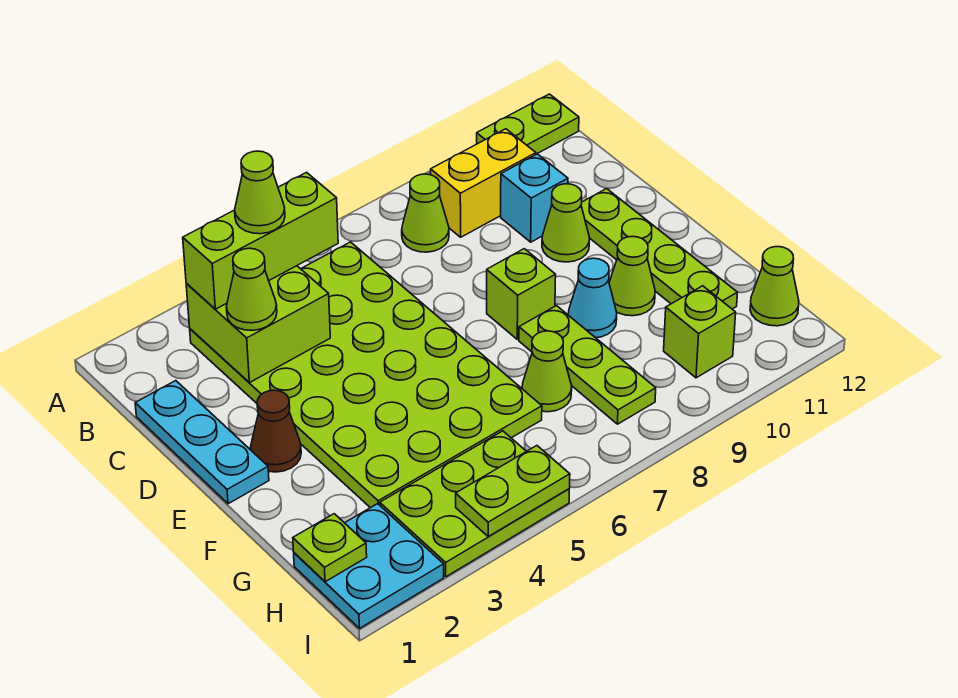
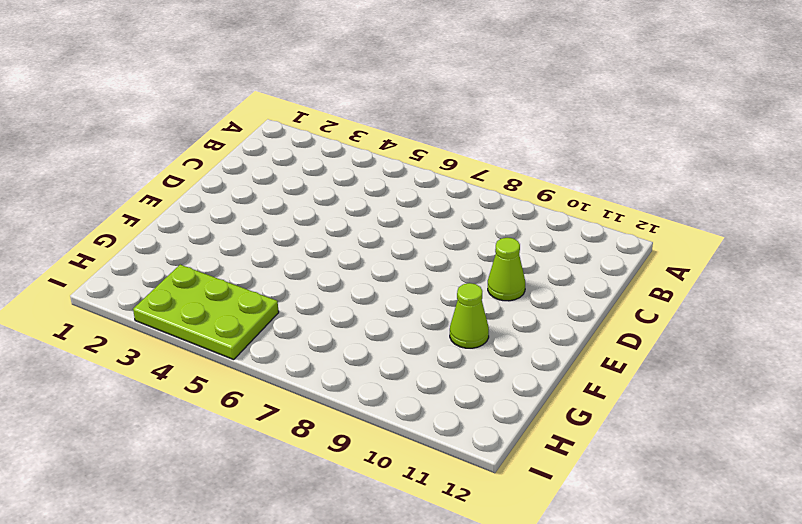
none -> lime plate A11:A12 level 1
none -> lime plate B3:G6 level 1
none -> lime cone B8 level 1

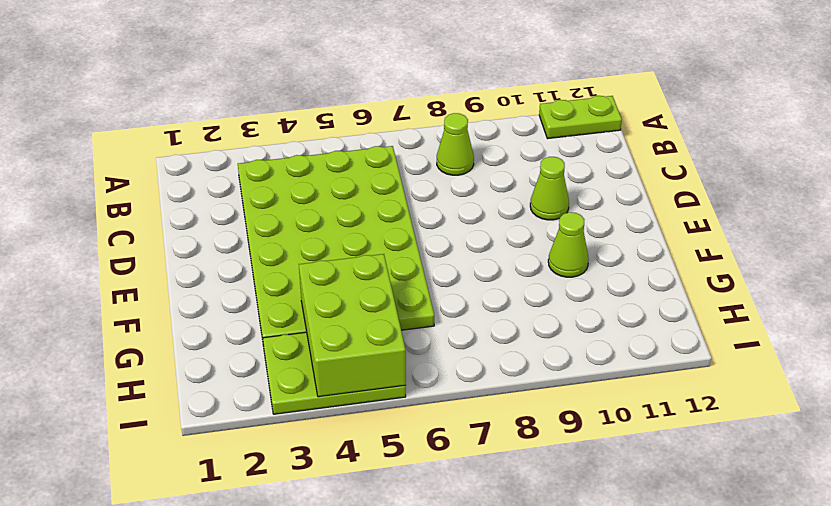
lime brick G4:I5 level 2 -> lime plate I4:I5 level 2
none -> yellow brick B9:B10 level 1
none -> cyan plate C1:E1 level 1
none -> cyan brick C10 level 1

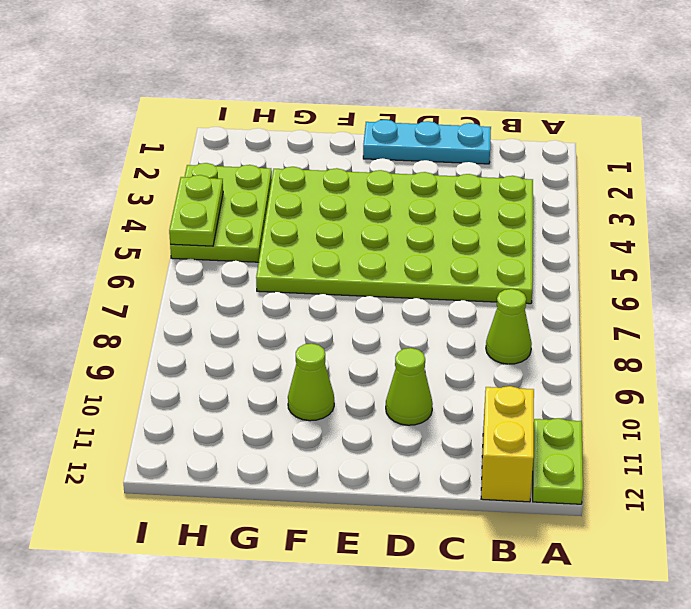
yellow brick B11:B12 level 1 -> yellow brick B9:B10 level 1
none -> cyan brick C10 level 1
none -> lime plate D11:G11 level 1
none -> brown cone E2 level 1

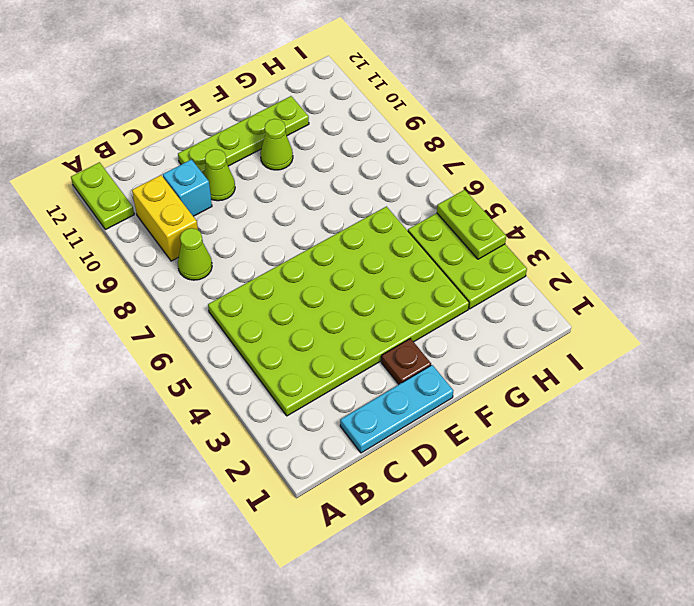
brown plate E2 level 1 -> brown cone E2 level 1
none -> lime brick E8 level 1
none -> lime plate F8:H8 level 1
none -> cyan cone F9 level 1

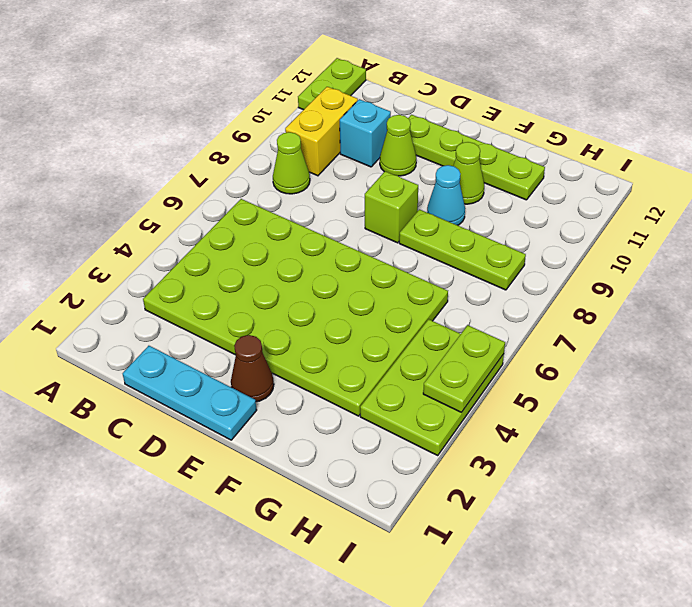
none -> lime cone G7 level 1
none -> cyan plate H1:I2 level 1
none -> lime brick H10 level 1

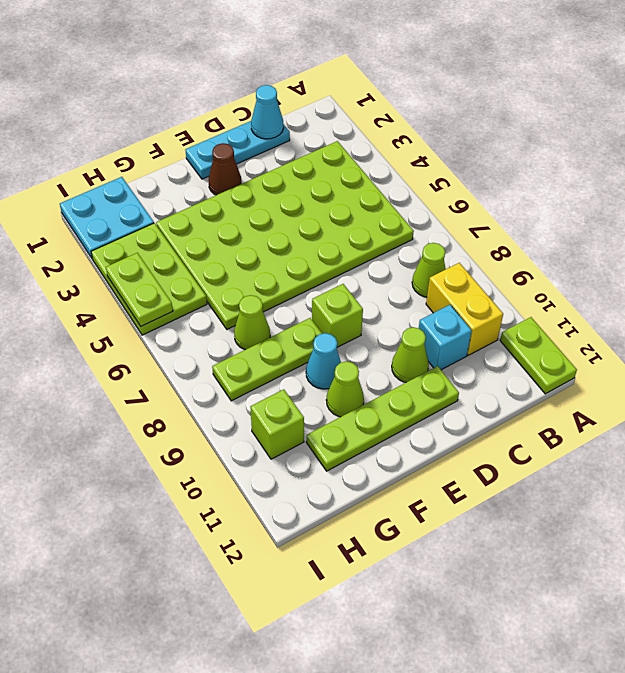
cyan cone C1 level 2 -> none
none -> lime cone H12 level 1
none -> lime brick B3:C4 level 2
none -> lime plate H1 level 2

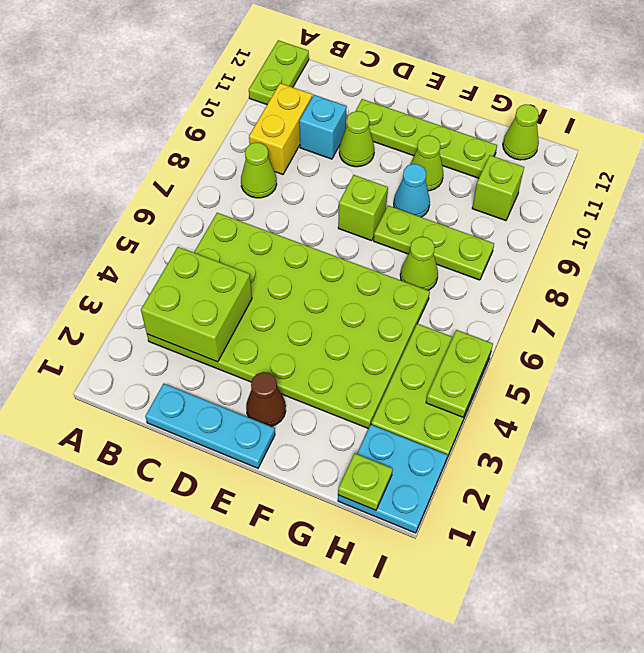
none -> lime brick B3:B5 level 3
none -> lime cone C3 level 3
none -> lime cone B4 level 4

